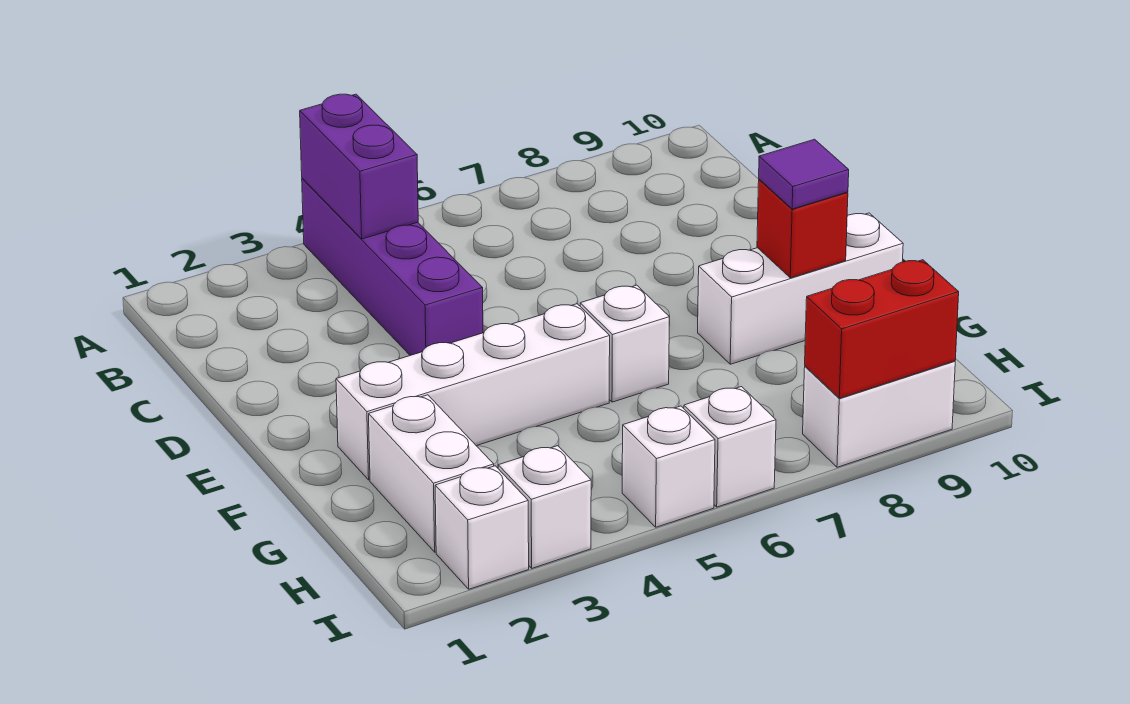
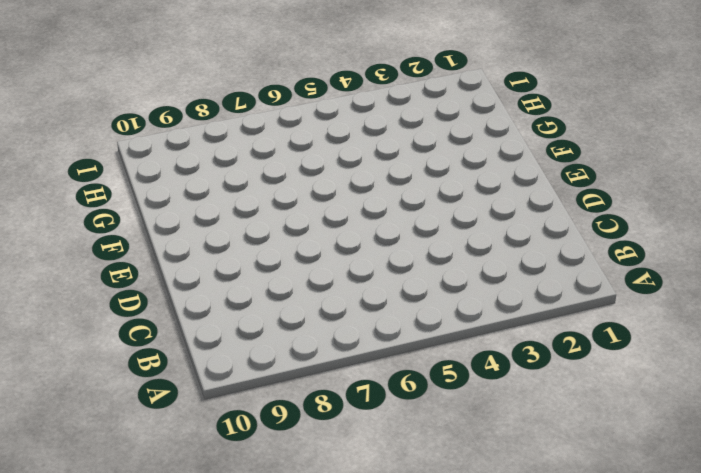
none -> purple brick A4:D4 level 1
none -> white brick F2:F5 level 1
none -> white brick F6 level 1

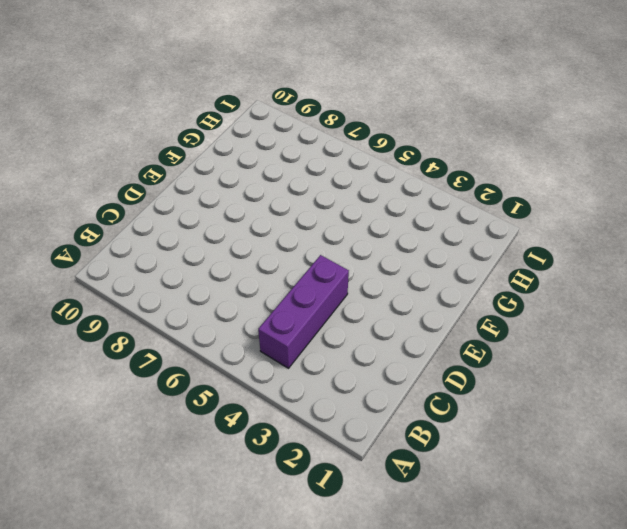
purple brick B4:D4 level 1 -> purple brick A4:D4 level 1
none -> white brick F2:F5 level 1
none -> white brick F6 level 1
none -> white brick F8:F10 level 1

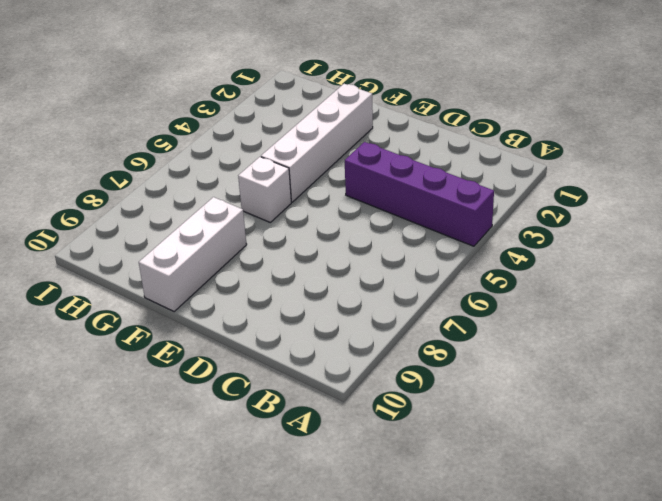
none -> white brick G2:H2 level 1
none -> white brick I2 level 1
none -> white brick I3 level 1

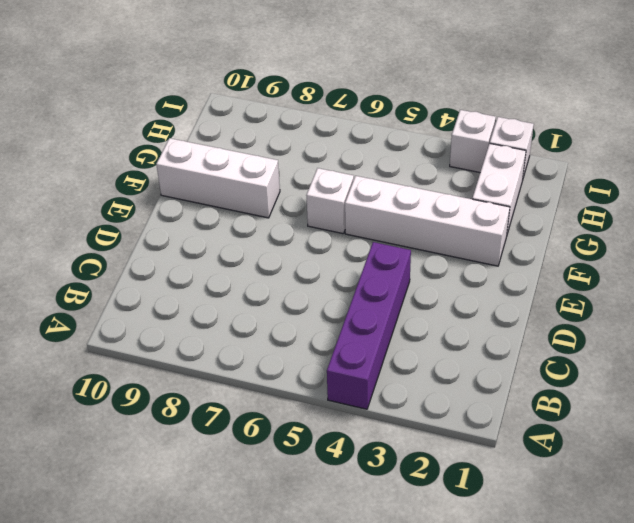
none -> white brick I5 level 1
none -> white brick I6 level 1
none -> white brick I8:I9 level 1

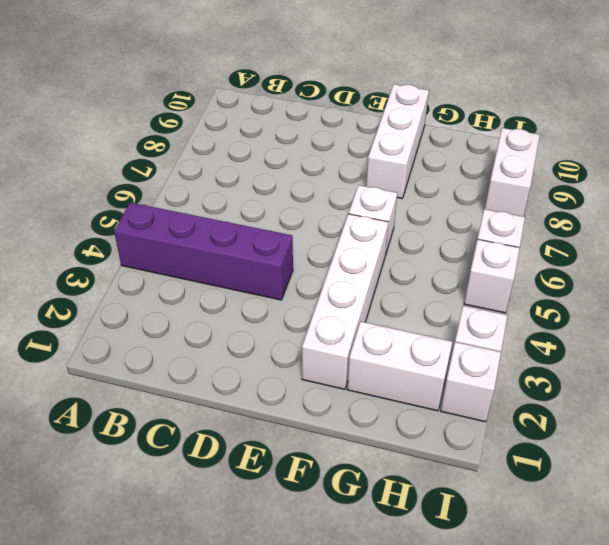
none -> purple brick A4:B4 level 2
none -> red brick F9 level 2
none -> red brick I8:I9 level 2

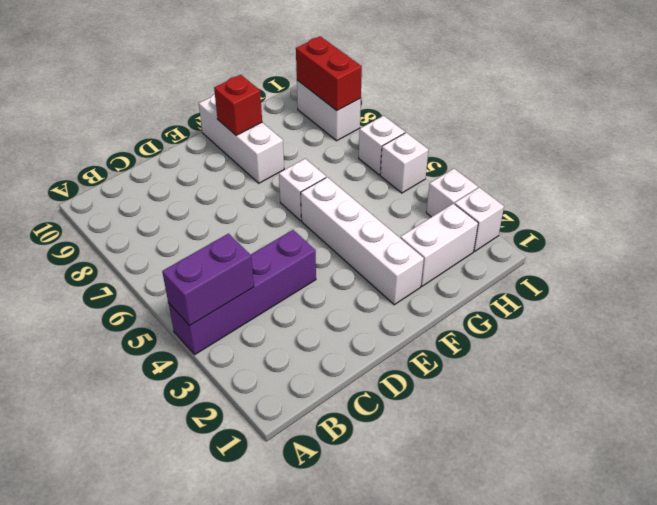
none -> purple tile F9 level 3

